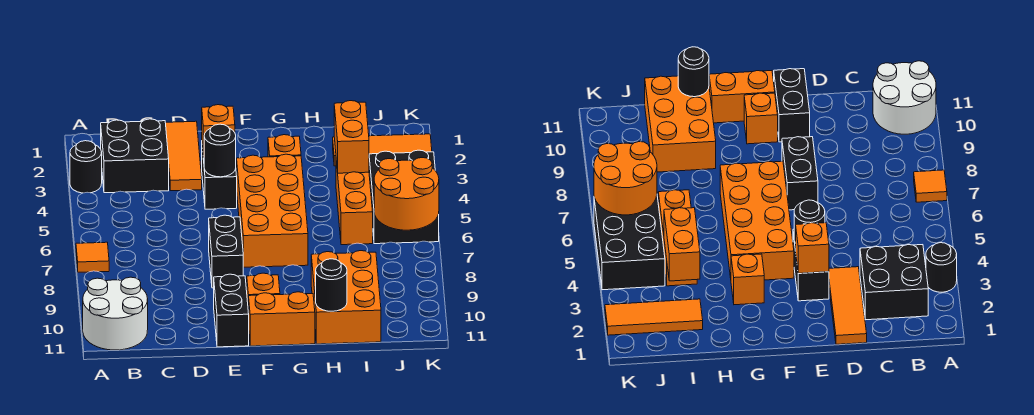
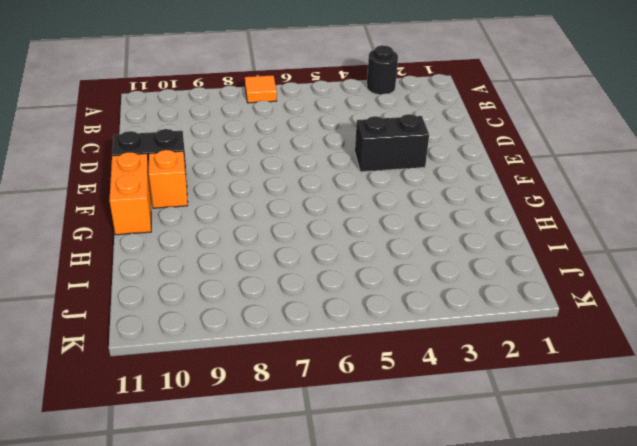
none -> white round brick A10:B11 level 1
none -> black brick B2:C3 level 1
none -> orange tile D1:D3 level 1

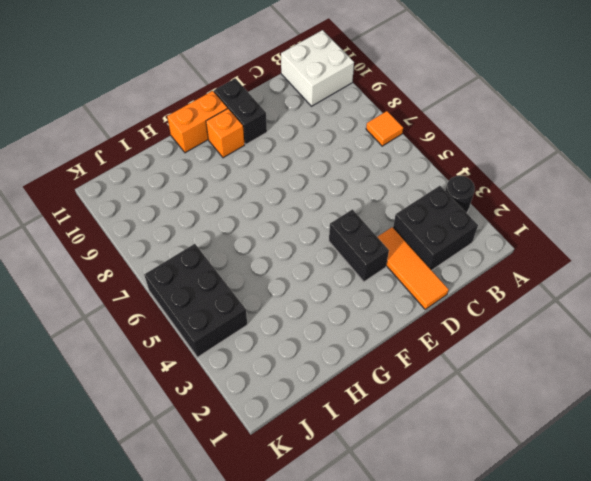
white brick A10:B11 level 1 -> white round brick A10:B11 level 1
none -> black brick E7:E8 level 1
none -> orange brick F4:G7 level 1
none -> orange brick G3 level 1

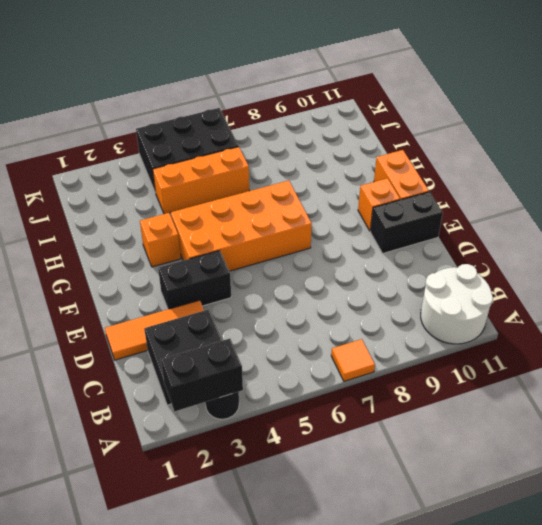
black brick A2:A3 level 2 -> black brick E7:E8 level 1
none -> orange brick H9:I11 level 1
none -> orange tile I2:K2 level 1
none -> orange brick E3 level 2

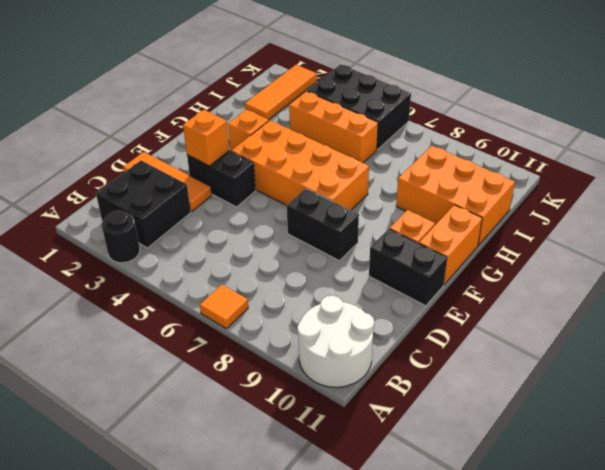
none -> black round brick E4 level 2
none -> black round brick H11 level 2
none -> orange brick I3:I4 level 2

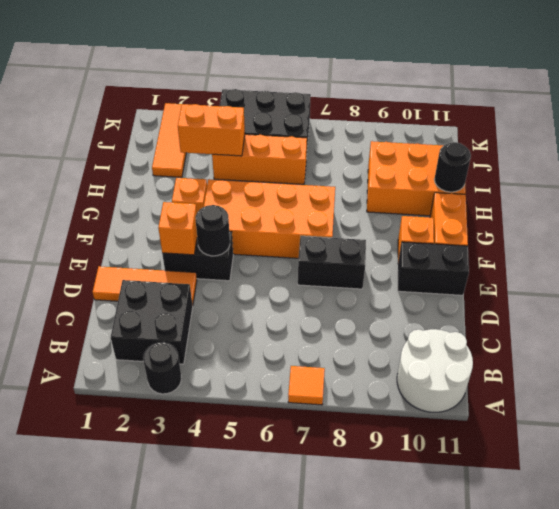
none -> orange round brick J6:K7 level 2

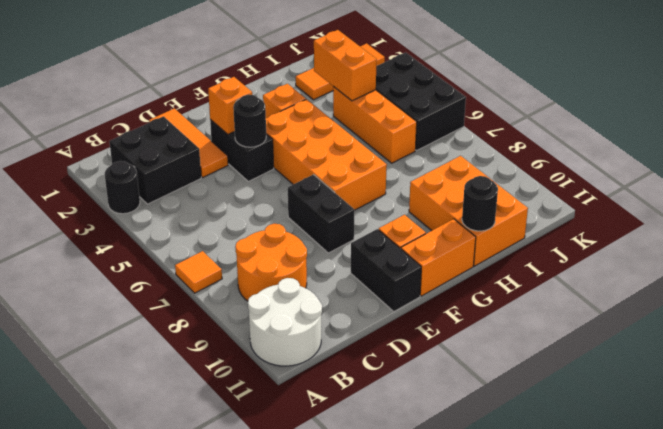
orange round brick B8:C9 level 1 -> orange round brick J6:K7 level 2

